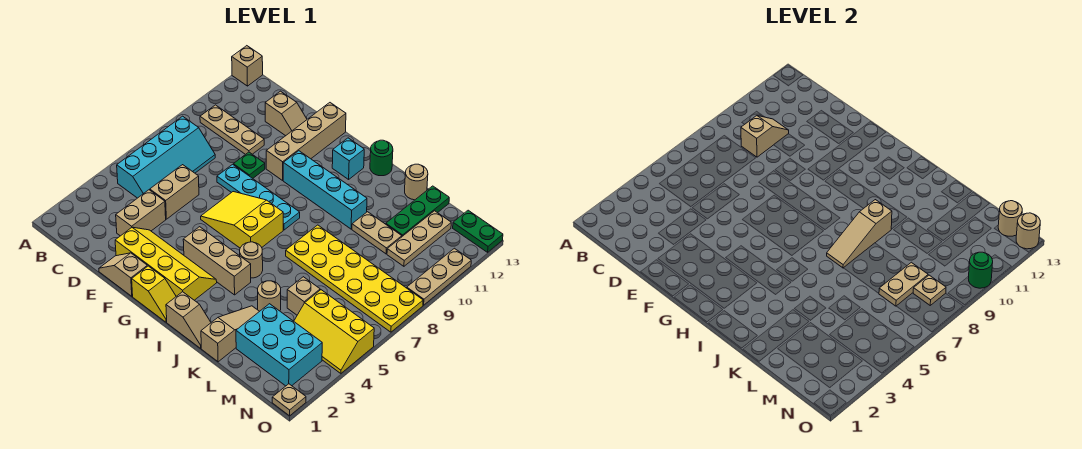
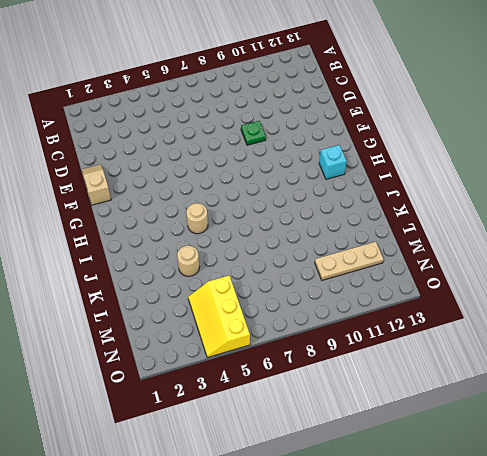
none -> tan brick A13 level 1
none -> cyan slope B5:C8 level 1 top B
none -> tan plate B10:D10 level 1
none -> tan brick D3:D4 level 1

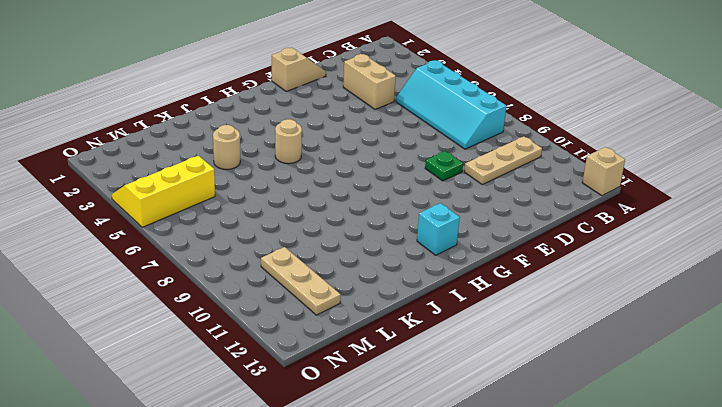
none -> tan brick D5:D6 level 1
none -> tan slope D12:E12 level 1 top D
none -> yellow slope E2:H3 level 1 top 2
none -> cyan plate E8:H8 level 1

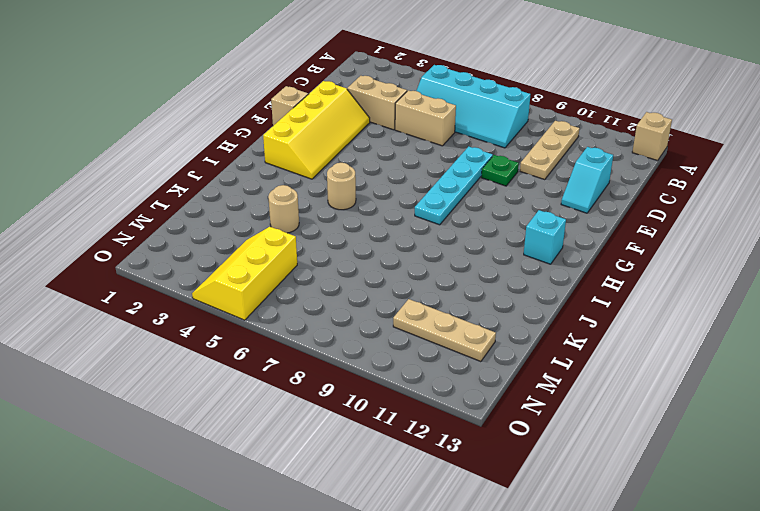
cyan slope D12:E12 level 1 top D -> tan slope D12:E12 level 1 top D
none -> yellow slope F6:H7 level 1 top H
none -> tan brick F10:F13 level 1
none -> yellow slope G1:H1 level 1 top G
none -> tan brick G4:I4 level 1

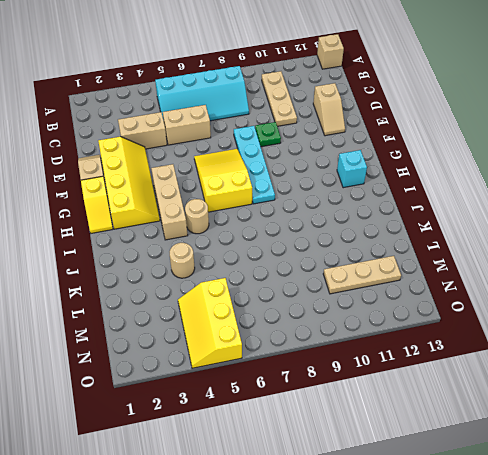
none -> tan brick F10:F13 level 1
none -> cyan brick G10:J10 level 1
none -> tan slope I1:J1 level 1 top I
none -> green round brick I13 level 1

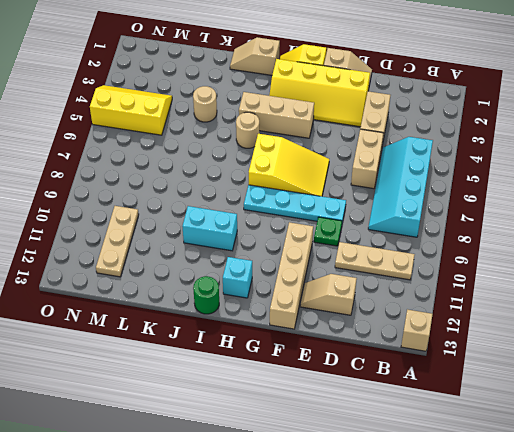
cyan brick I10:J10 level 1 -> cyan brick G10:J10 level 1
none -> yellow plate J7:O8 level 1
none -> tan slope K1:K3 level 1 top 1
none -> tan plate K10:L10 level 1
none -> tan round brick K13 level 1

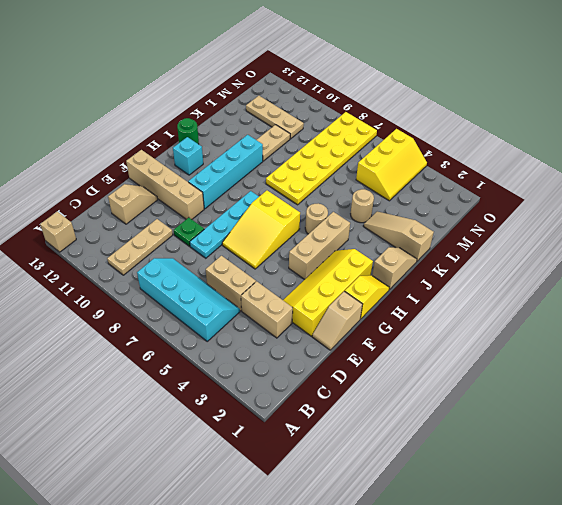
none -> tan round brick K13 level 1
none -> cyan brick L2:N3 level 1
none -> tan brick L5 level 1
none -> green plate L11:L13 level 1

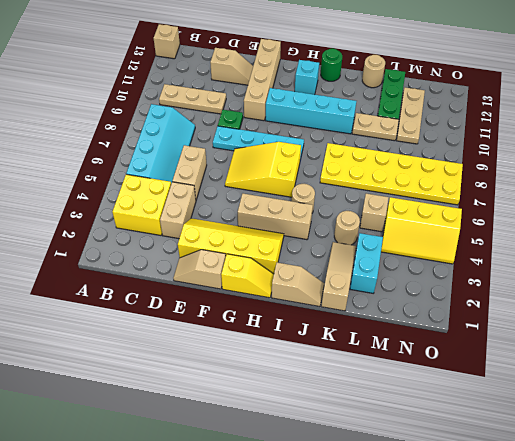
yellow brick B3:C4 level 1 -> none
cyan brick L2:L3 level 1 -> cyan brick L2:N3 level 1
none -> green plate N13:O13 level 1
none -> tan plate O1 level 1
none -> tan plate O9:O11 level 1
none -> tan slope C9:C10 level 2 top 9

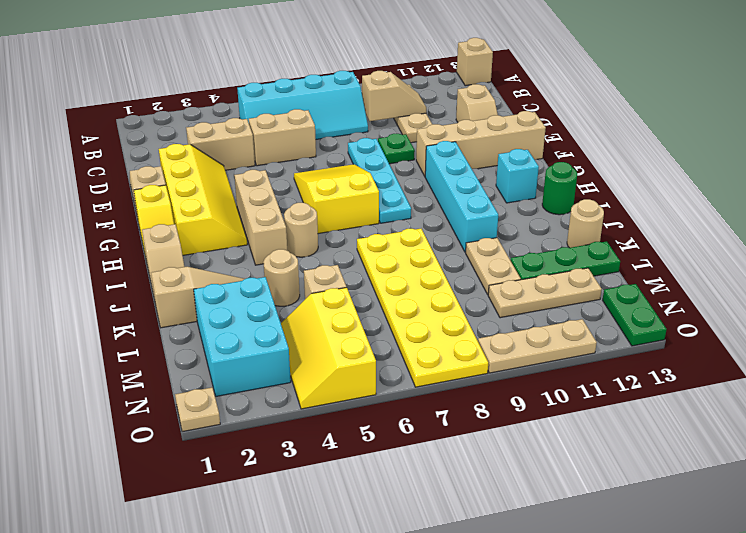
none -> tan slope J7:J9 level 2 top 9
none -> tan plate M7:M8 level 2
none -> tan plate N8 level 2
none -> tan round brick N13 level 2

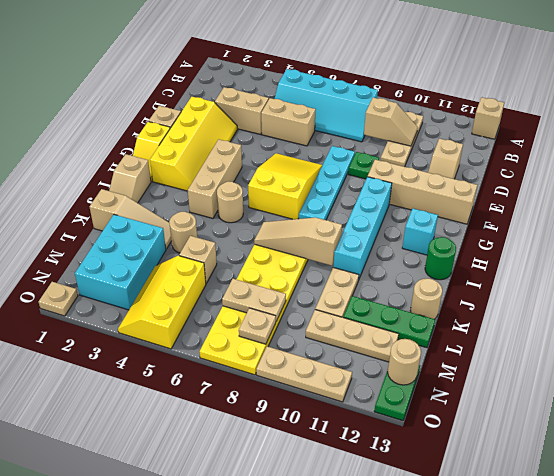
none -> green round brick O10 level 2
none -> tan round brick O13 level 2

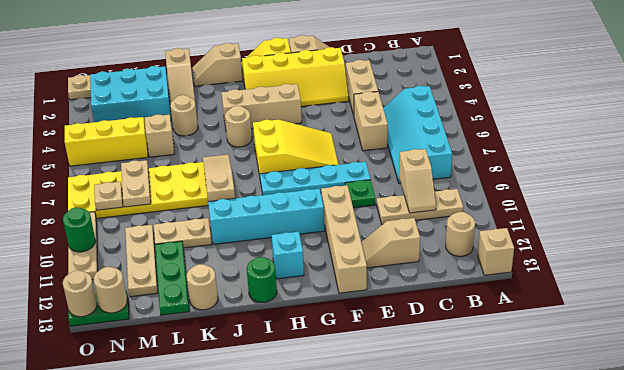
tan round brick B12 level 1 -> none

